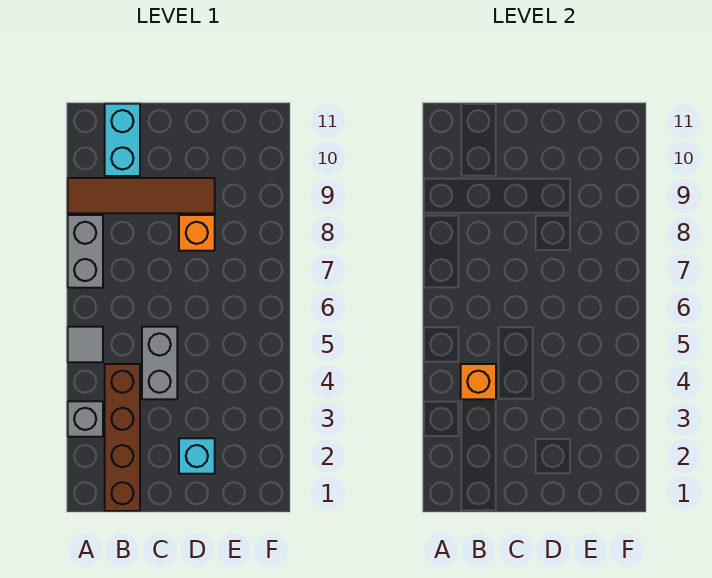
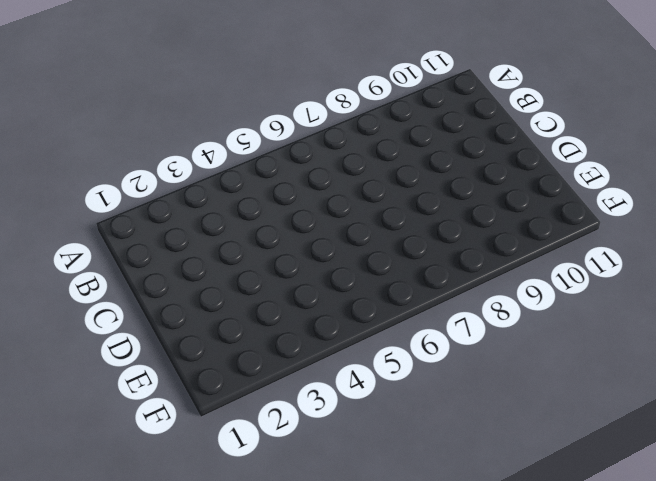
none -> grey brick A3 level 1
none -> grey tile A5 level 1

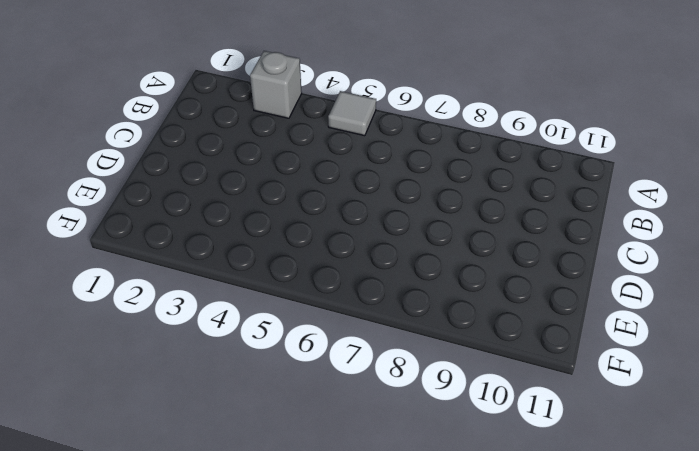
none -> grey brick A7:A8 level 1
none -> brown tile A9:D9 level 1

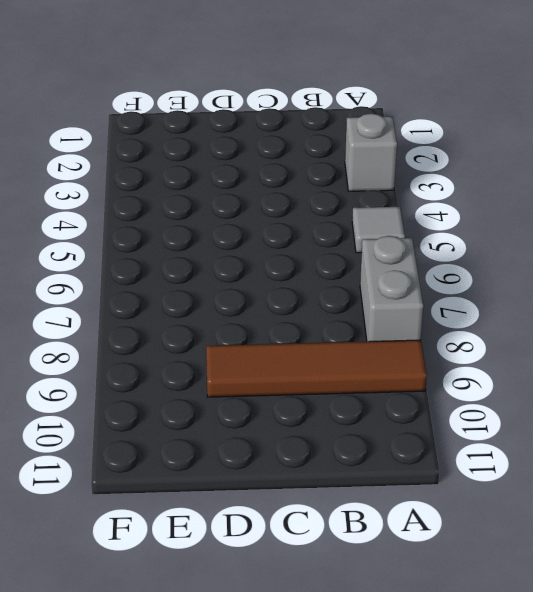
none -> brown brick B1:B4 level 1
none -> cyan brick B10:B11 level 1

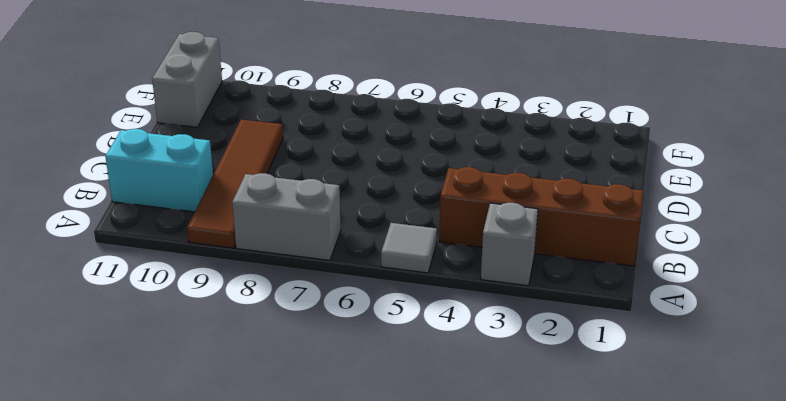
grey brick E11:F11 level 1 -> grey brick C4:C5 level 1
none -> cyan brick D2 level 1
none -> orange brick D8 level 1

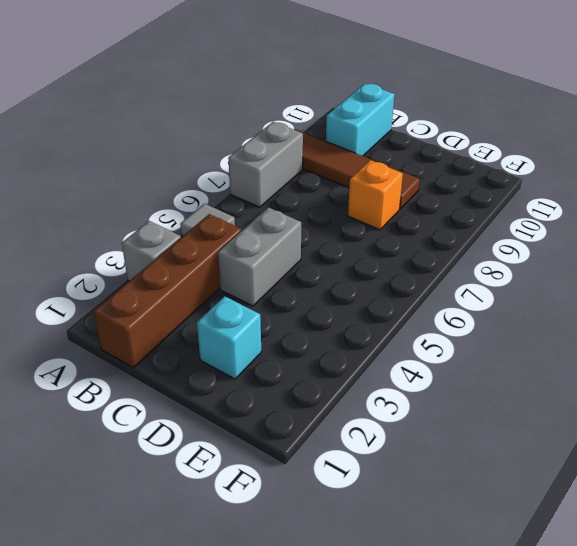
none -> orange brick B4 level 2

